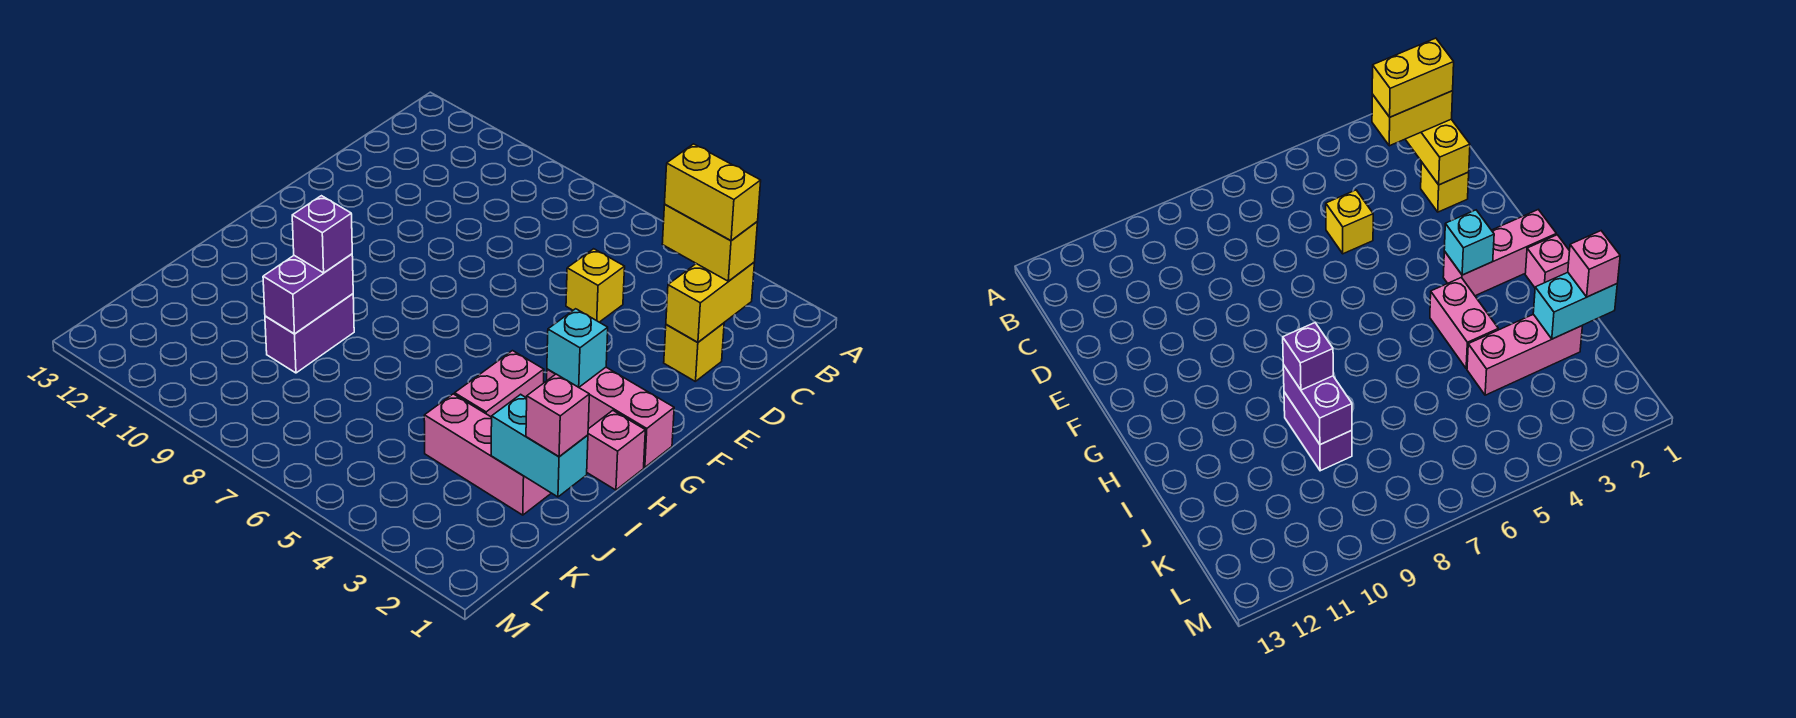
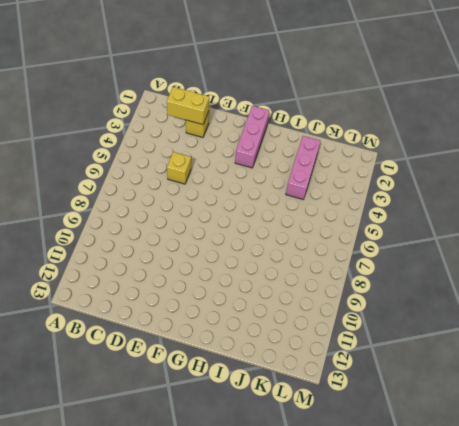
none -> pink brick H1 level 1
none -> pink brick H4:I4 level 1
none -> purple brick I9:J9 level 1

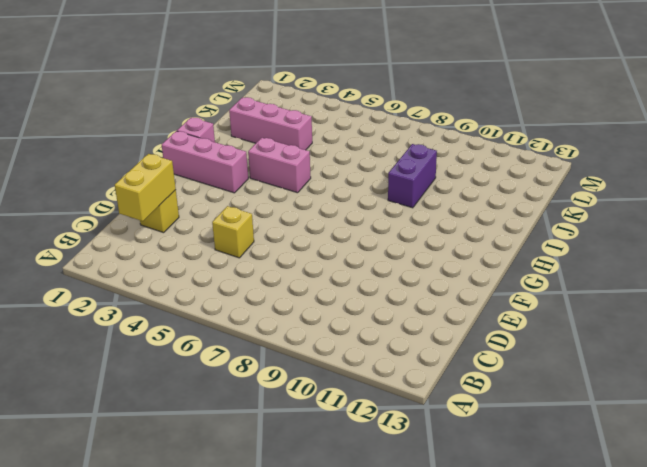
pink brick H4:H5 level 1 -> pink brick H4:I4 level 1
none -> cyan brick G3 level 2
none -> purple brick I9:J9 level 2
none -> cyan brick J1:J2 level 2

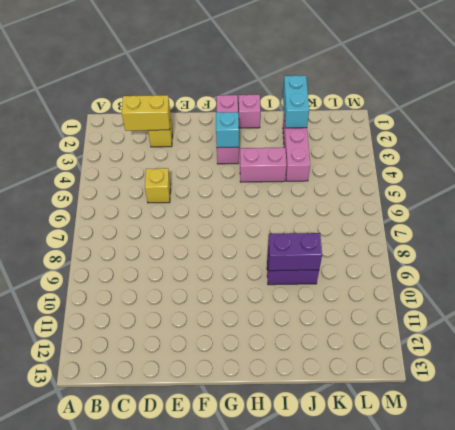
none -> yellow brick C2:C3 level 3
none -> purple brick I9 level 3
none -> pink brick J1 level 3

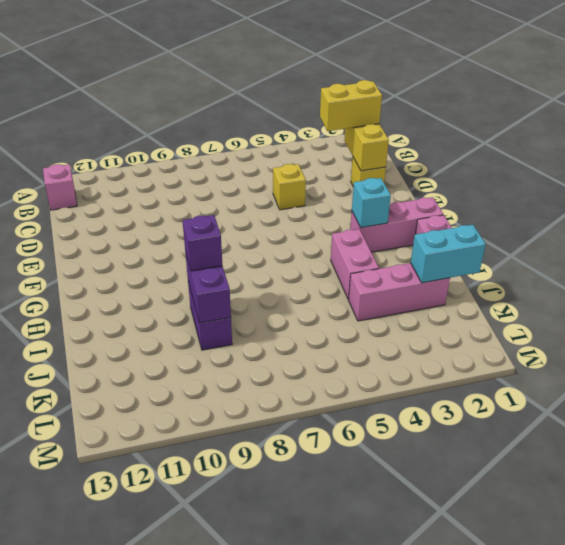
pink brick B13 level 1 -> pink brick J1 level 3
none -> yellow brick C2:C3 level 4

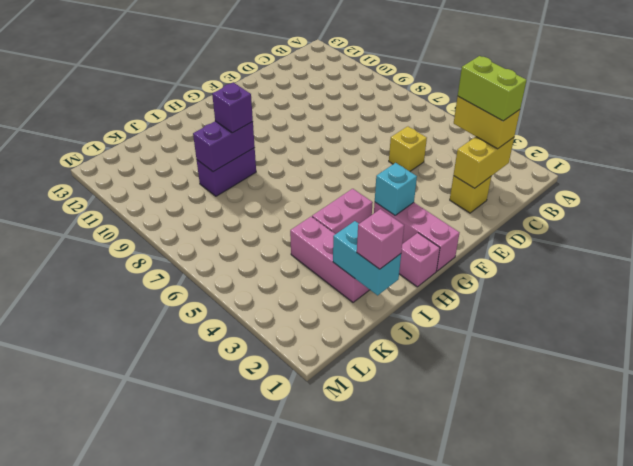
lime brick C2:C3 level 4 -> yellow brick C2:C3 level 4

